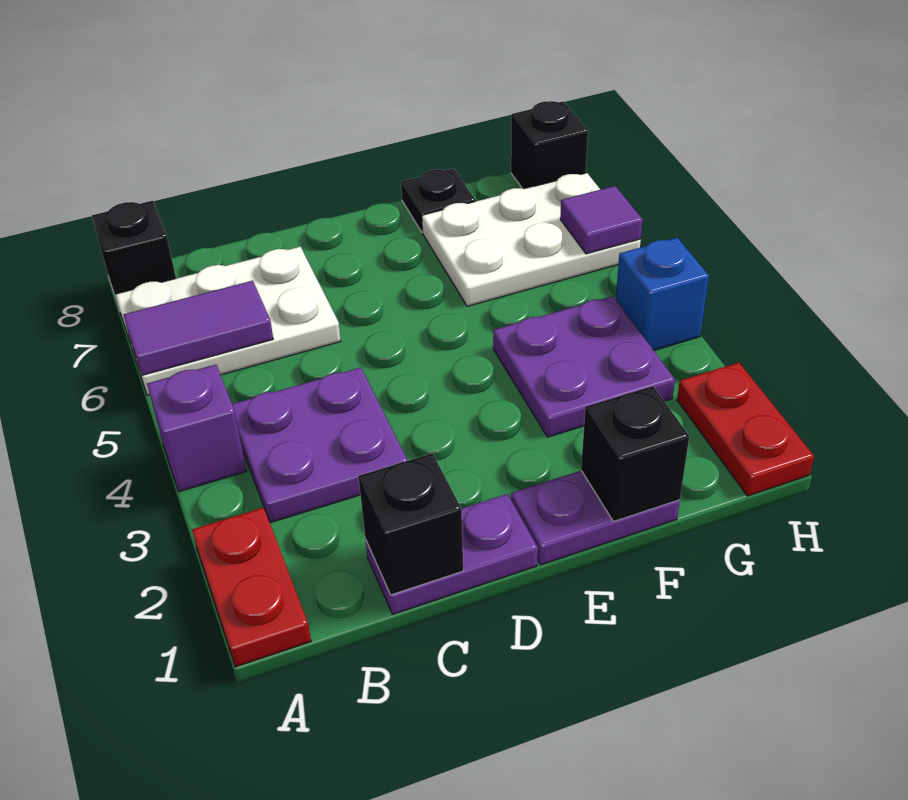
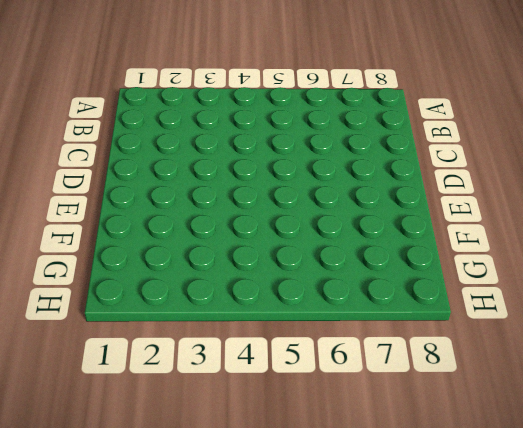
none -> red plate A1:A2 level 1
none -> purple brick A4 level 1
none -> white plate A6:C7 level 1

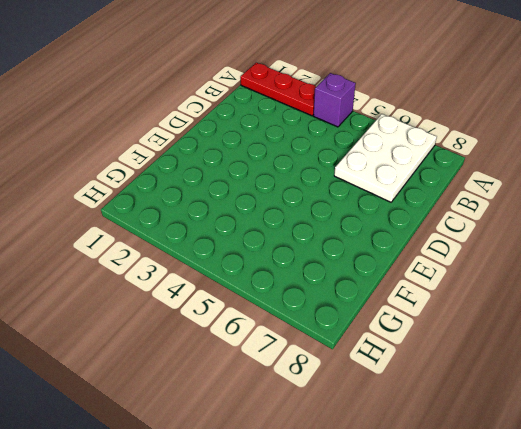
red plate A1:A3 level 1 -> red plate A1:A2 level 1
none -> black brick A8 level 1
none -> purple plate B3:C4 level 1
none -> purple plate C1:D1 level 1

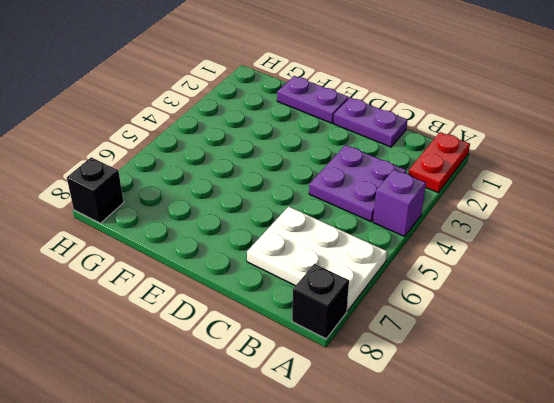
none -> purple plate F3:G4 level 1
none -> white plate F6:H7 level 1
none -> black plate F8 level 1

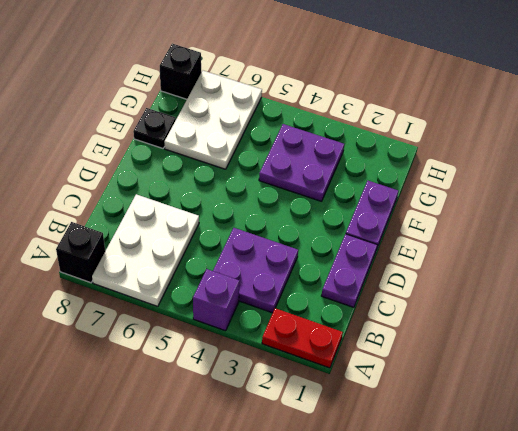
none -> red plate H1:H2 level 1
none -> blue brick H4 level 1
none -> purple tile A6:B6 level 2

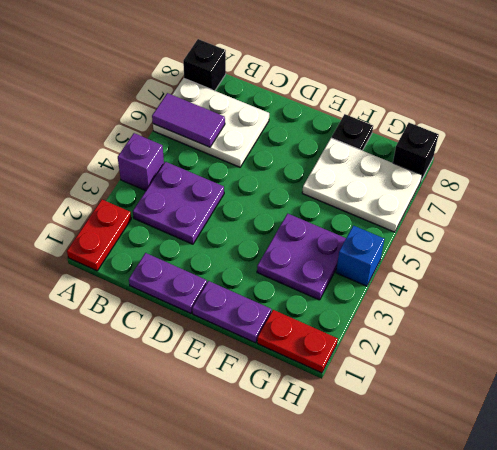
red plate G1:H1 level 1 -> red plate H1:H2 level 1
none -> black brick C1 level 2
none -> black brick F1 level 2
none -> purple tile H6 level 2

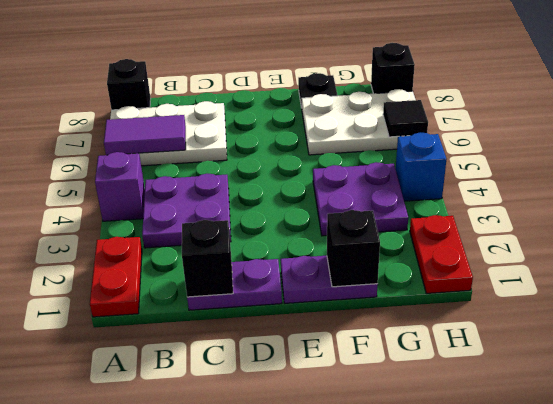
black tile H6 level 2 -> purple tile H6 level 2

